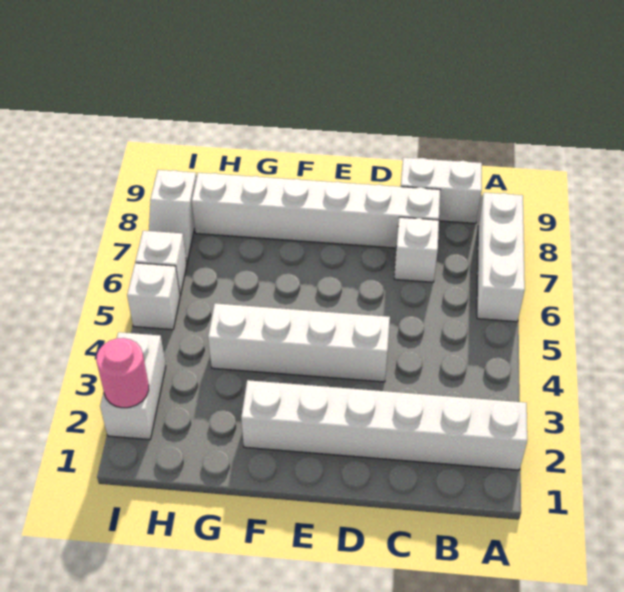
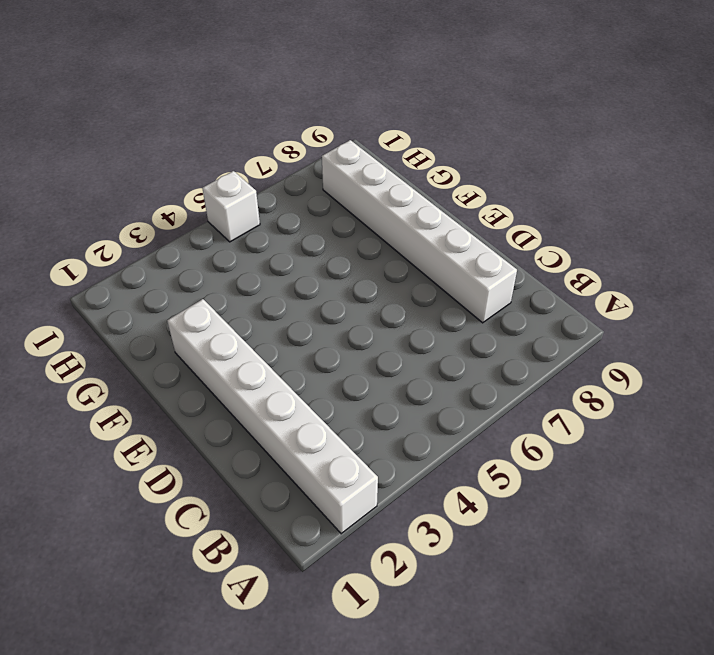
none -> white brick A6:A8 level 1
none -> white brick B9:C9 level 1

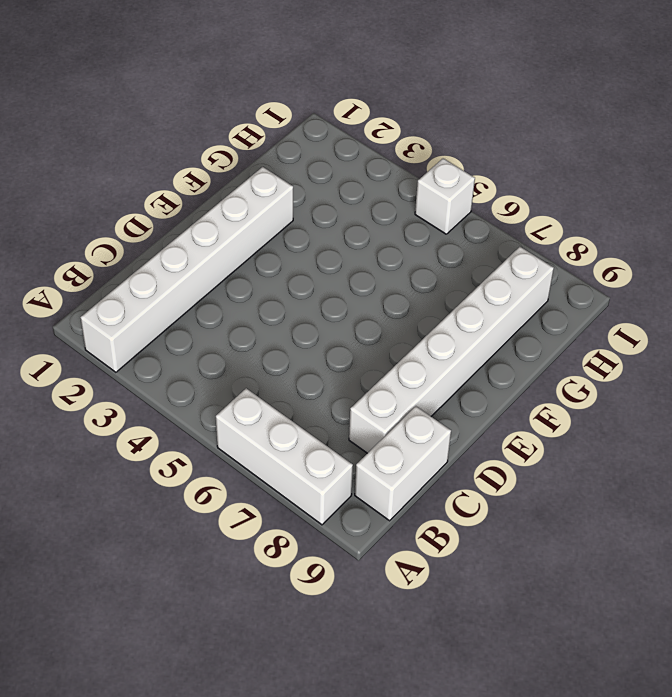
none -> white brick C7 level 1
none -> white brick D4:G4 level 1

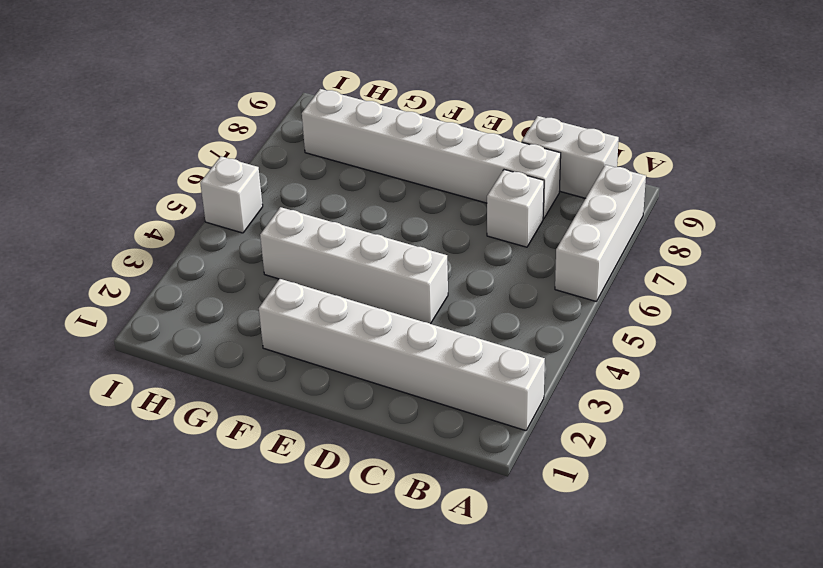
none -> white brick I2:I3 level 1
none -> white brick I6 level 1

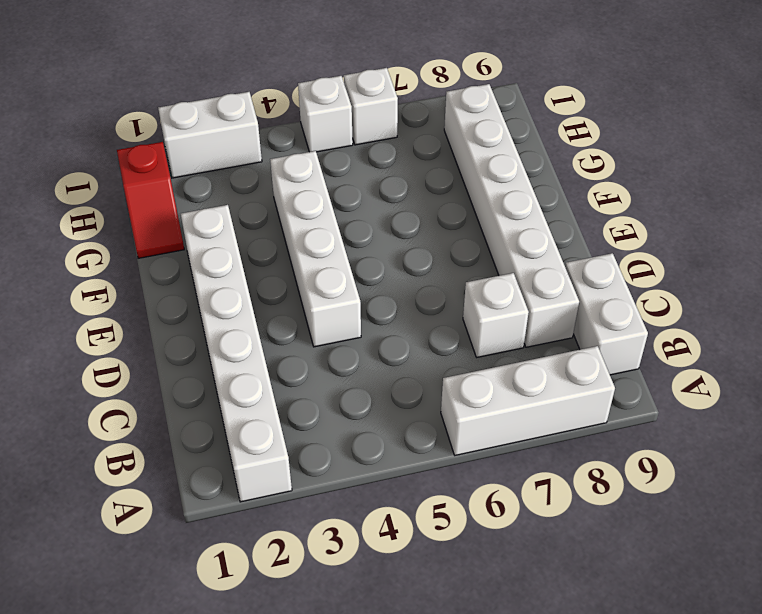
red slope G1:H1 level 1 top H -> none
none -> white slope I7:I8 level 1 top 8
none -> pink round brick I2 level 2

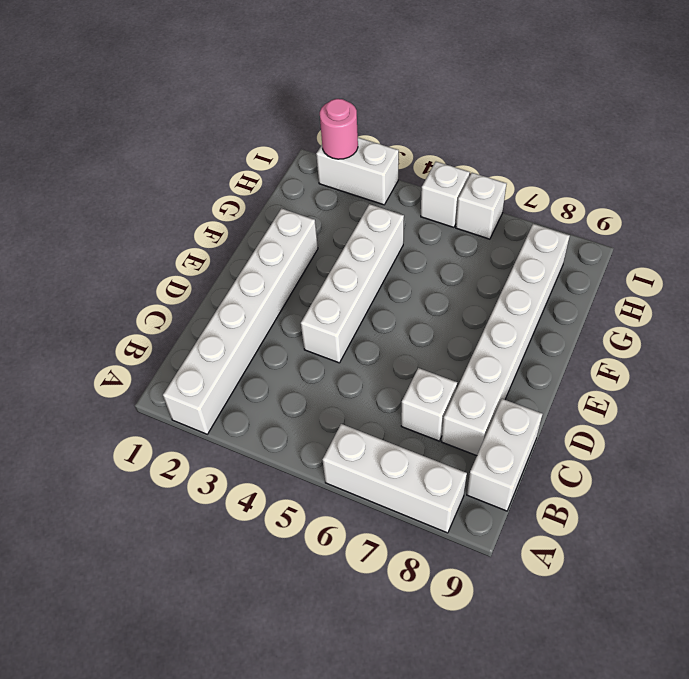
none -> white slope I7:I8 level 1 top 8

